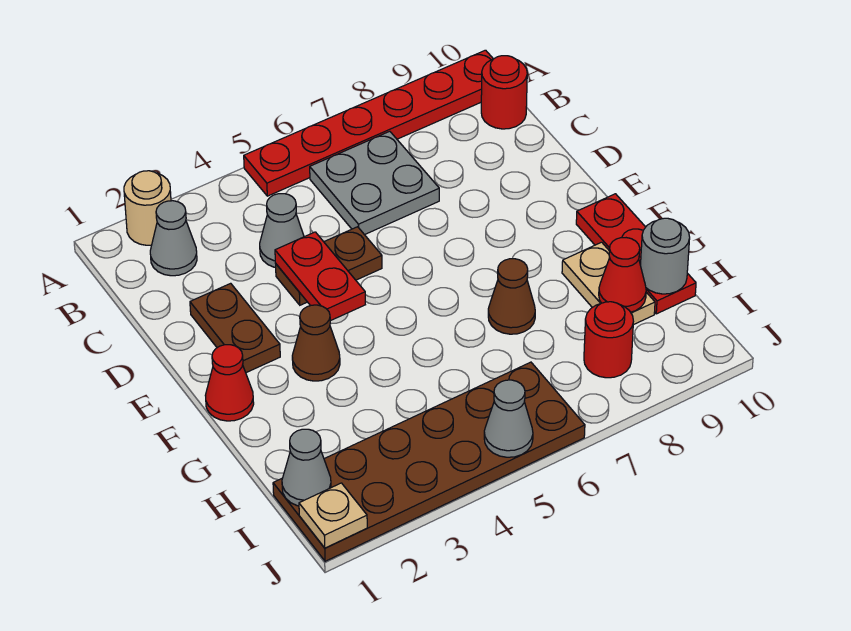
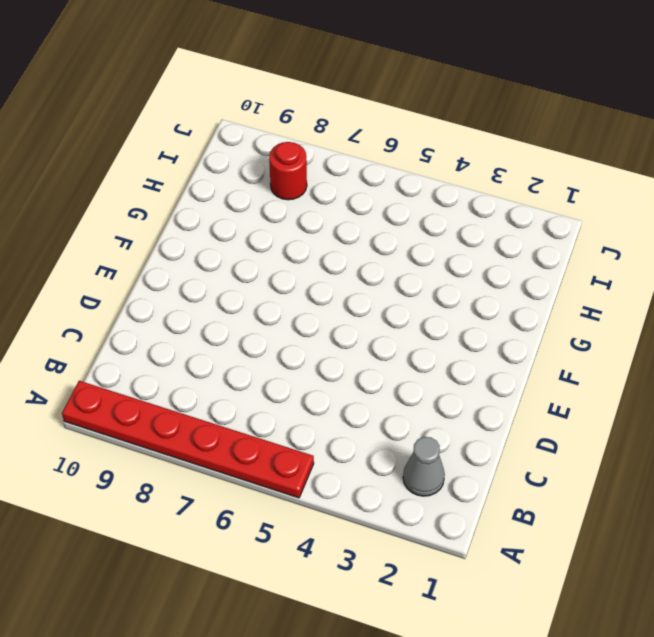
none -> tan round brick A2 level 1
none -> grey plate B6:C7 level 1
none -> red round brick B10 level 1

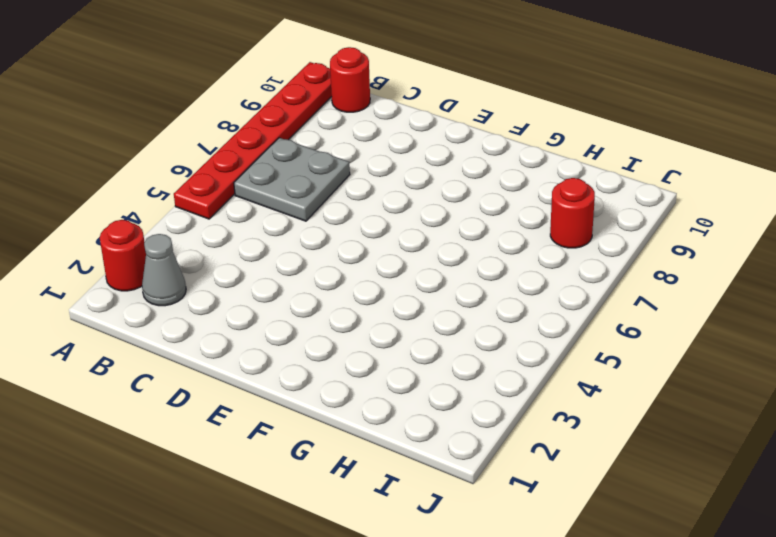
red round brick A2 level 1 -> tan round brick A2 level 1
none -> grey cone C4 level 1
none -> brown plate D2:E2 level 1
none -> brown plate D4:D5 level 1

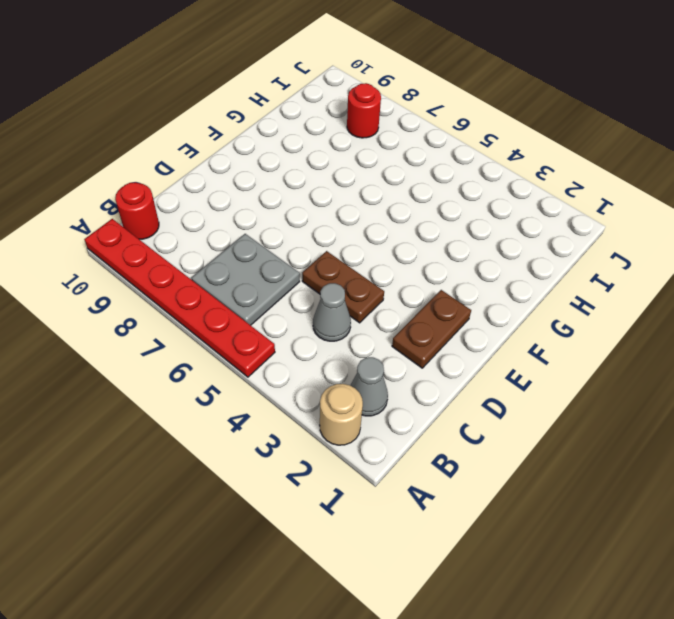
none -> red cone F1 level 1
none -> brown cone F3 level 1
none -> red plate F10:H10 level 1

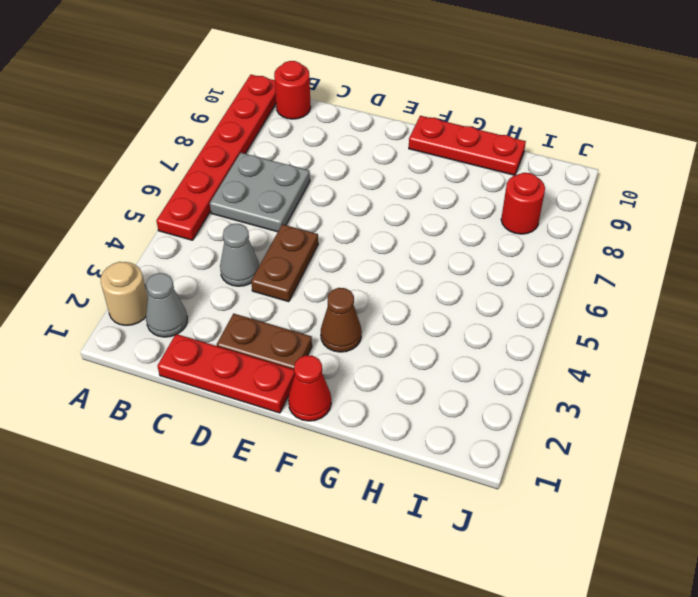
red plate C1:E1 level 1 -> none
none -> brown cone G7 level 1
none -> tan plate G9:H9 level 1
none -> brown plate I1:J6 level 1

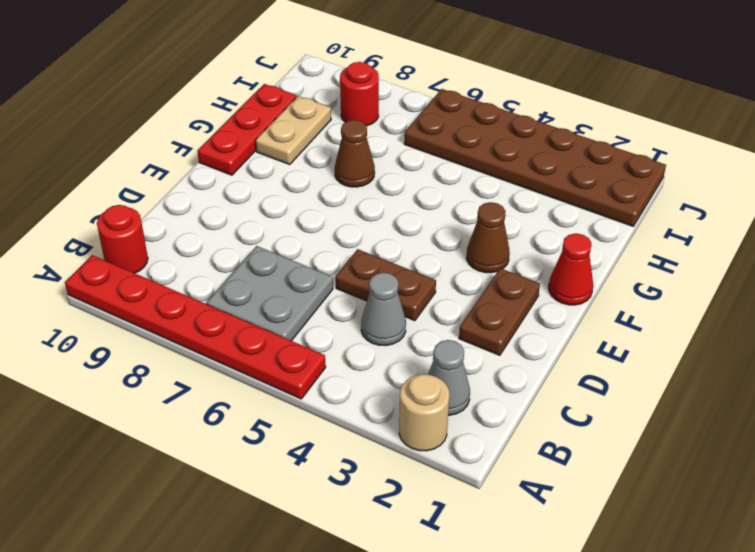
none -> red plate D4:E4 level 2
none -> red cone H9 level 2
none -> grey round brick H10 level 2

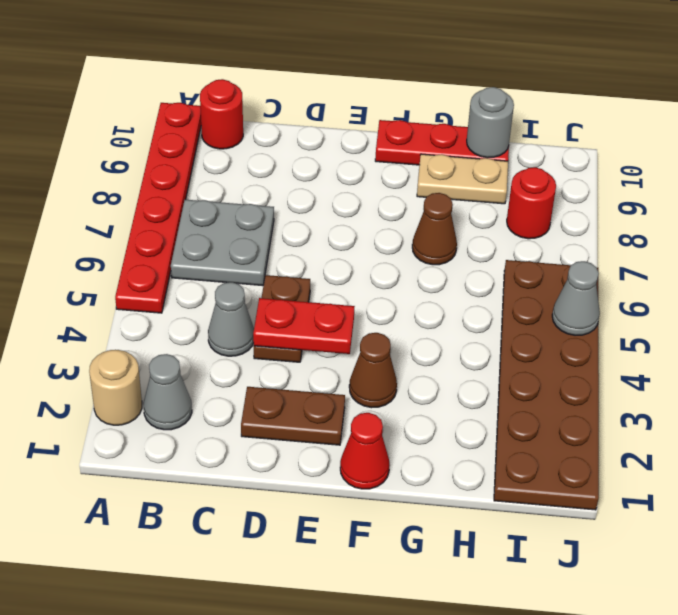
none -> red cone H9 level 2
none -> grey cone I1 level 2
none -> tan plate J1 level 2

